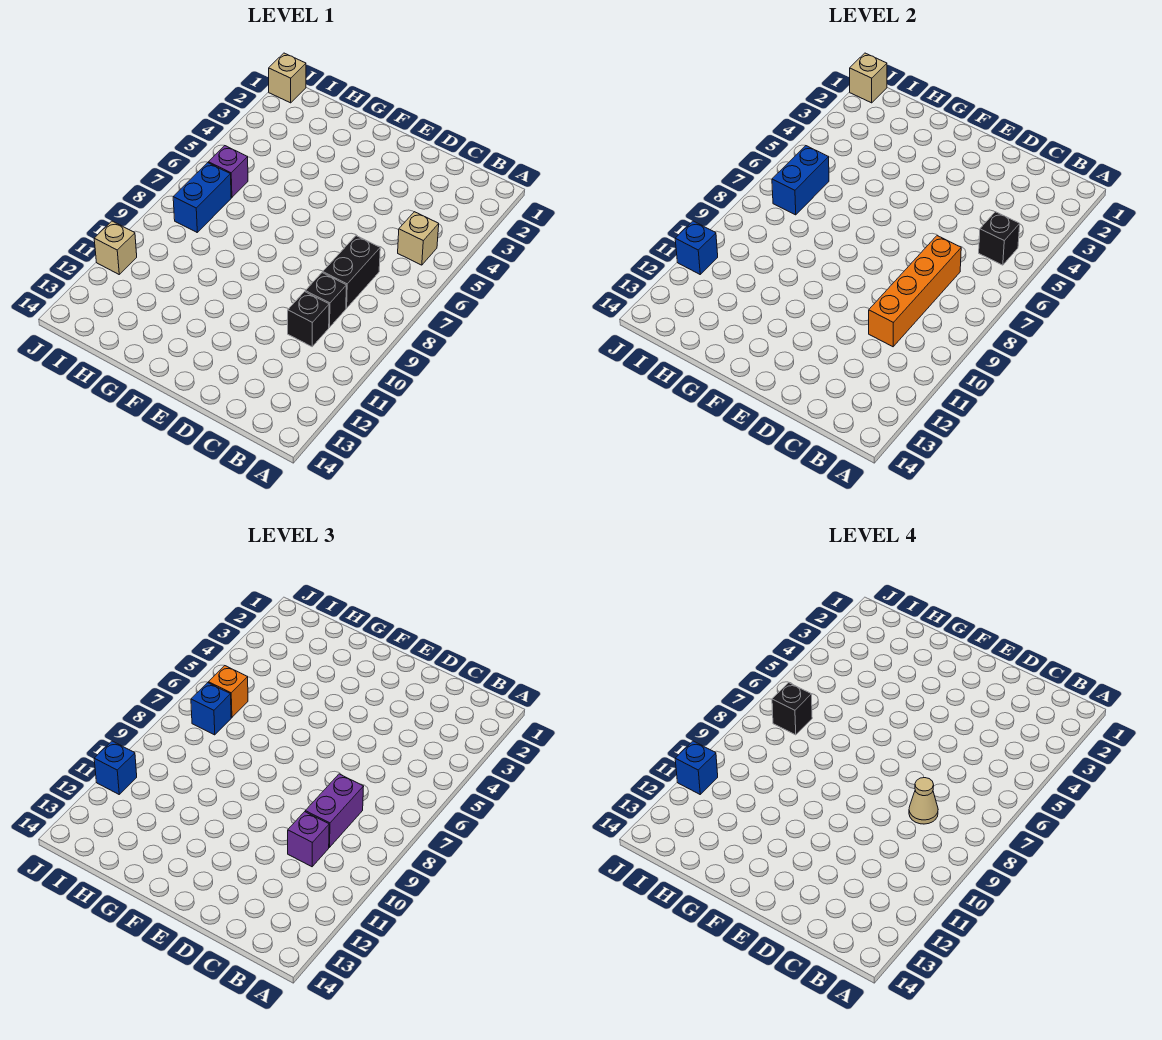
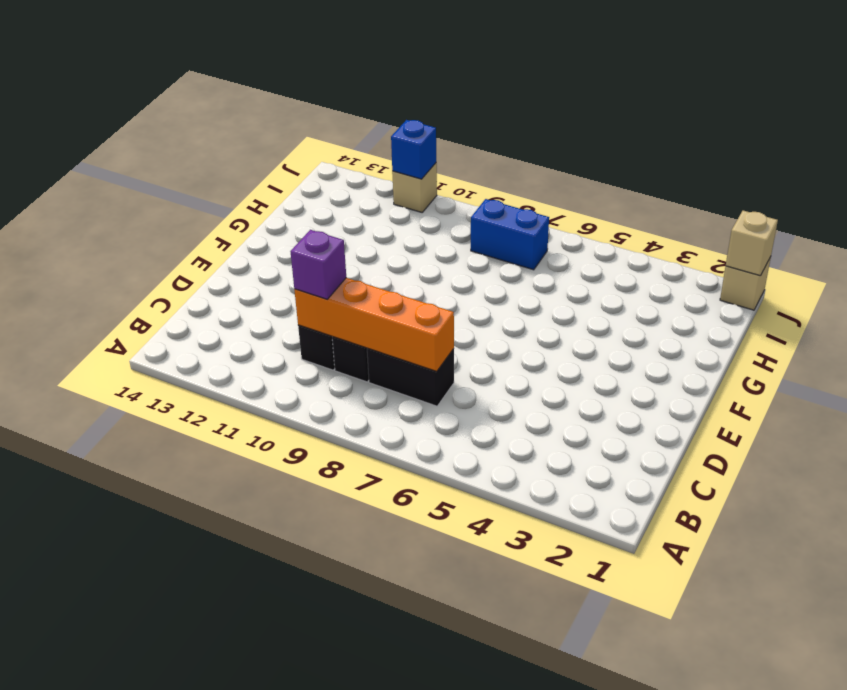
none -> tan brick B5 level 1
none -> purple brick I6 level 1
none -> black brick B5 level 2

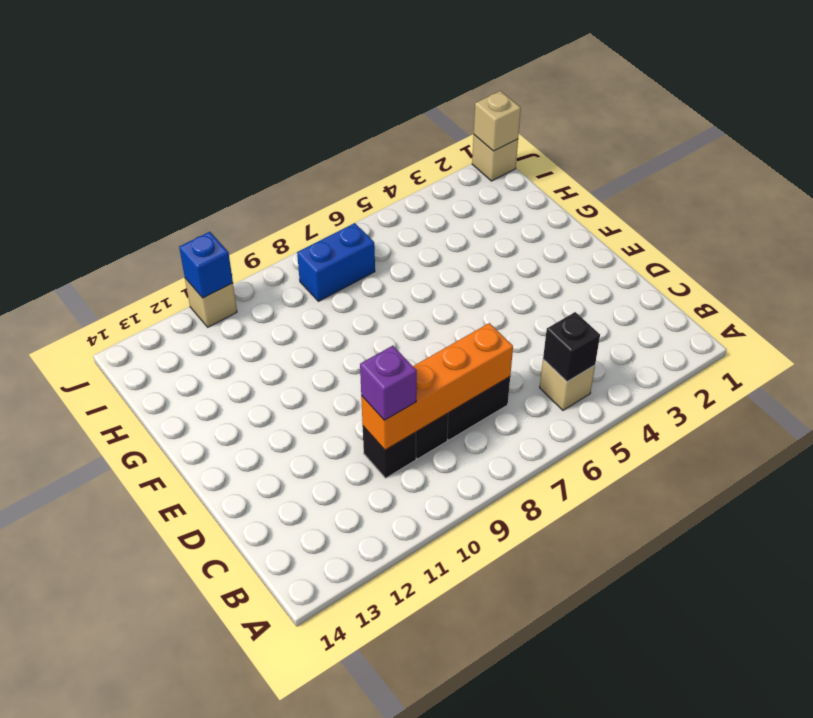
none -> purple brick I6 level 1
none -> blue brick I6:I7 level 2
none -> purple brick C8:C9 level 3

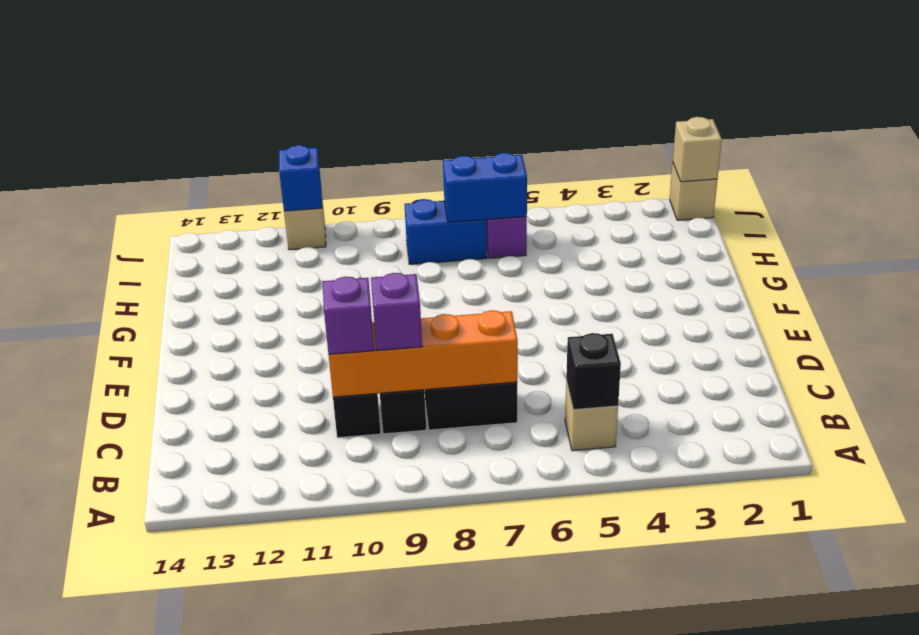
purple brick C9 level 3 -> purple brick C8:C9 level 3
none -> orange brick I6 level 3
none -> blue brick I7 level 3
none -> blue brick J11 level 3

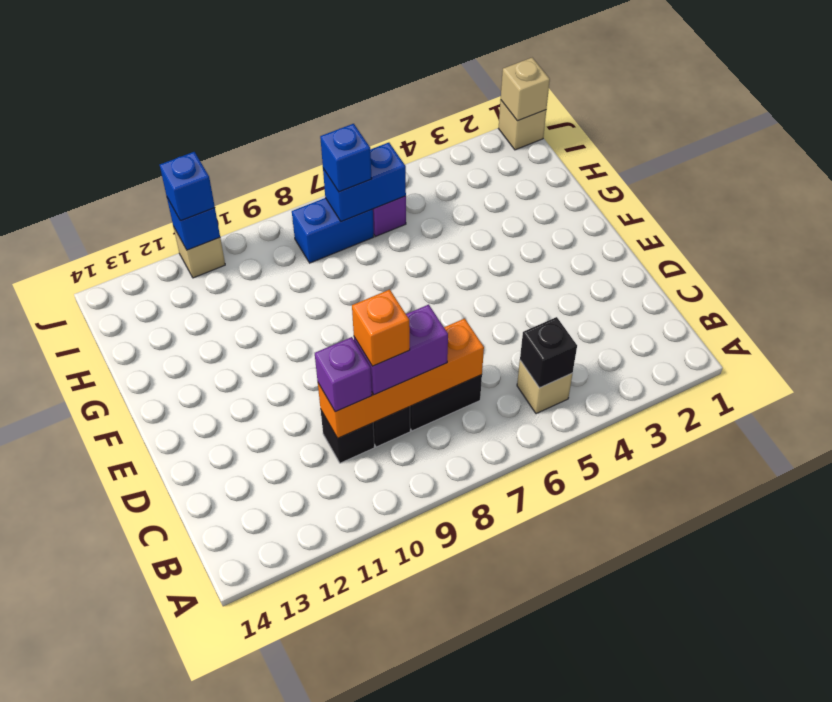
orange brick C9 level 4 -> orange brick I6 level 3
none -> tan cone C8 level 4
none -> black brick I7 level 4
none -> blue brick J11 level 4

